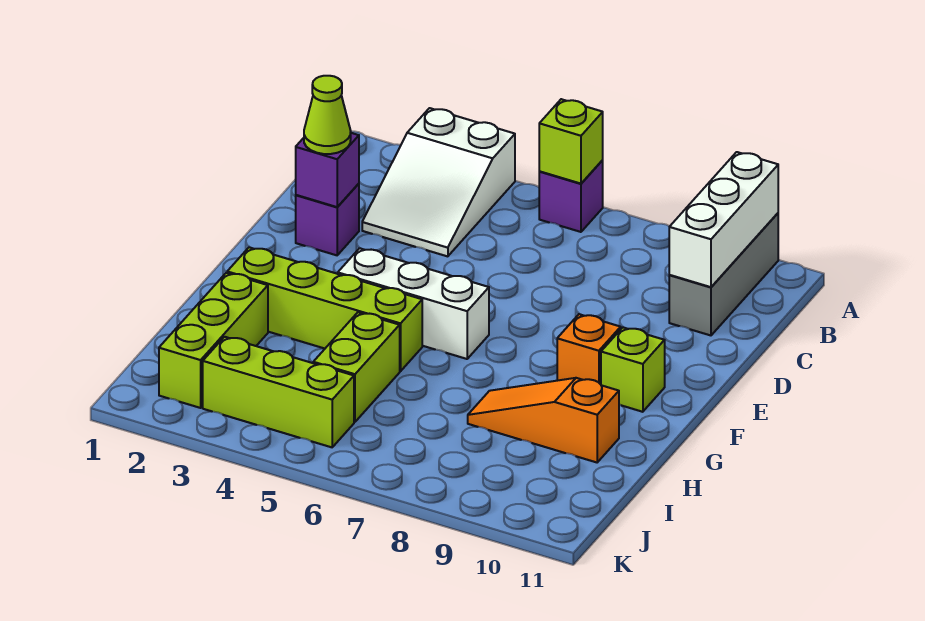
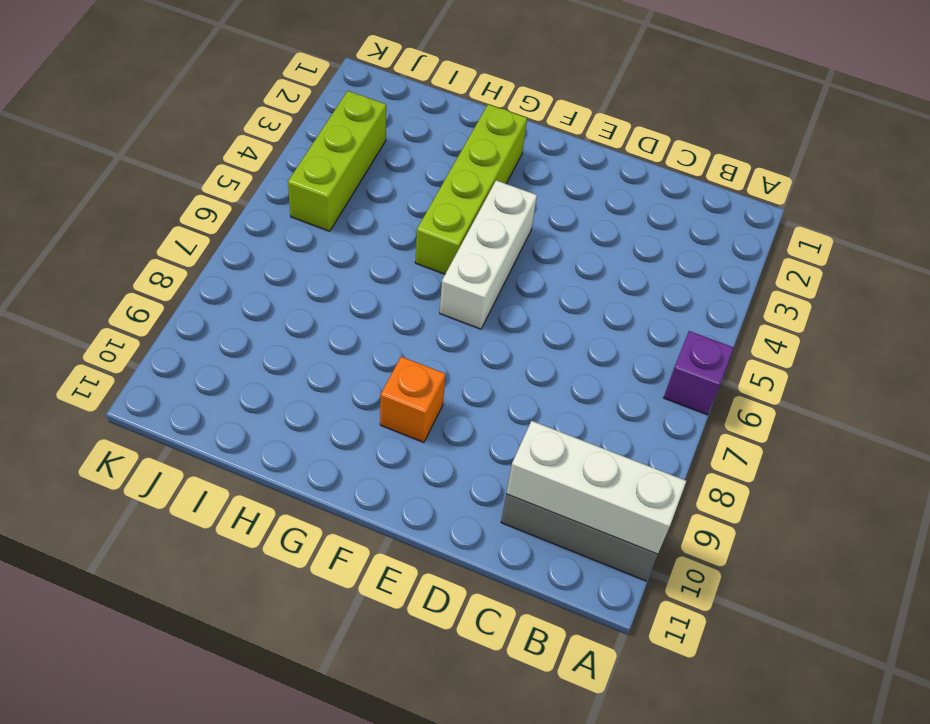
none -> white slope A3:C4 level 1 top A
none -> purple brick D2 level 1
none -> lime brick F10 level 1

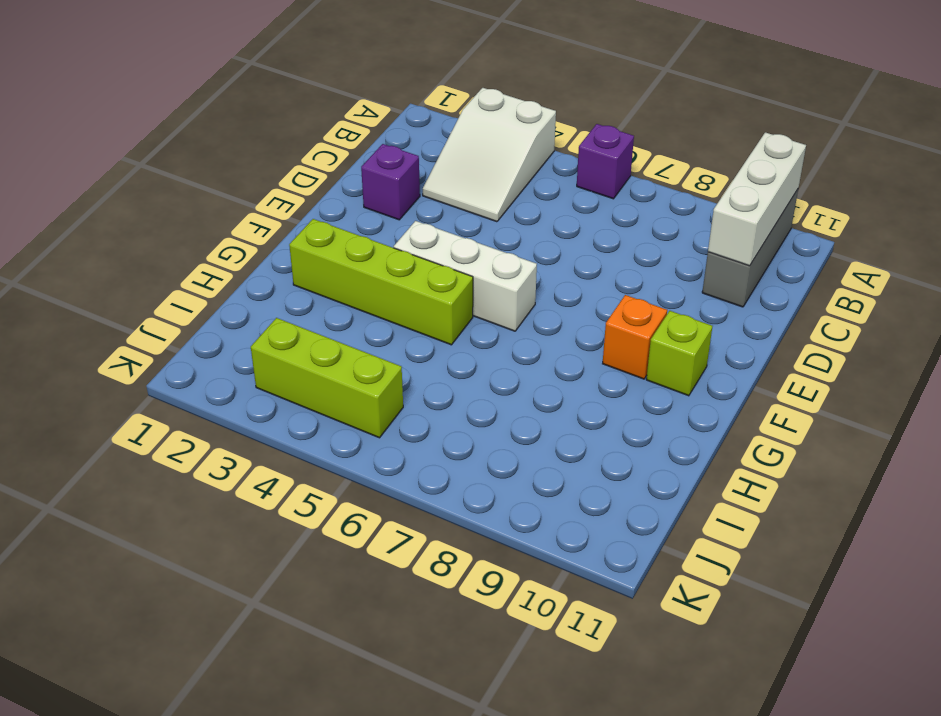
none -> lime brick H2:J2 level 1
none -> lime brick H5:I5 level 1
none -> orange slope H8:H10 level 1 top 10

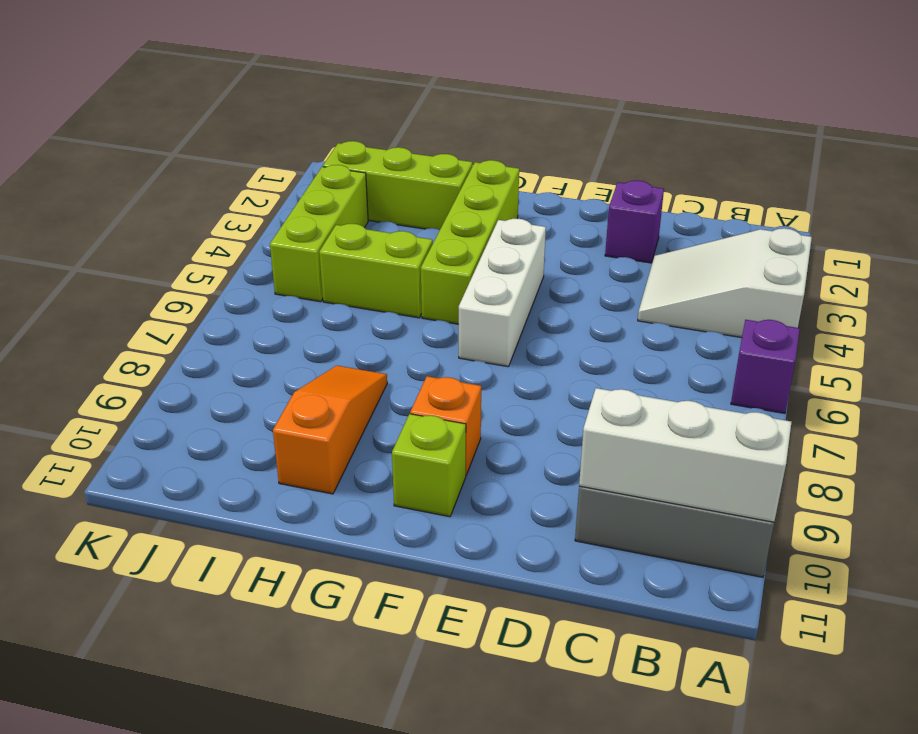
none -> lime brick A6 level 2
none -> purple brick D2 level 2
none -> lime cone D2 level 3

